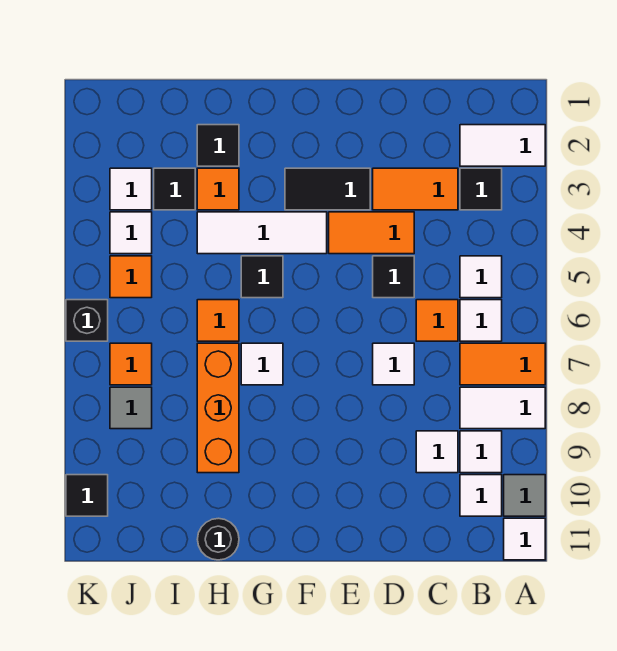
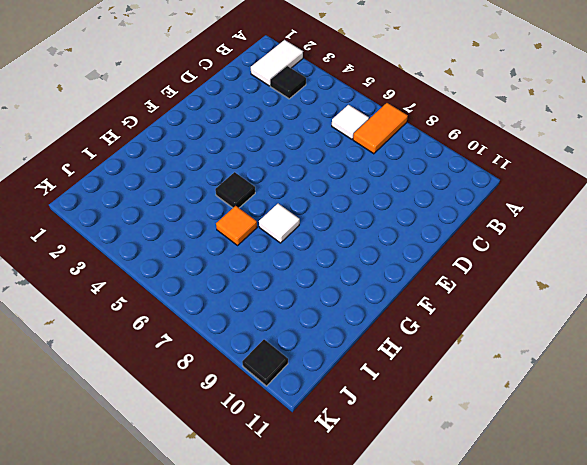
none -> white tile A8:B8 level 1
none -> grey tile A10 level 1
none -> white tile A11 level 1
none -> white tile B5 level 1

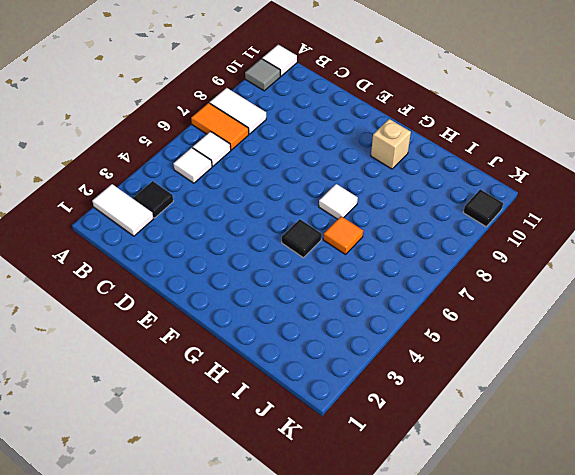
tan brick G10 level 1 -> none
none -> white tile B9 level 1
none -> white tile B10 level 1
none -> orange tile C3:D3 level 1
none -> orange tile C6 level 1

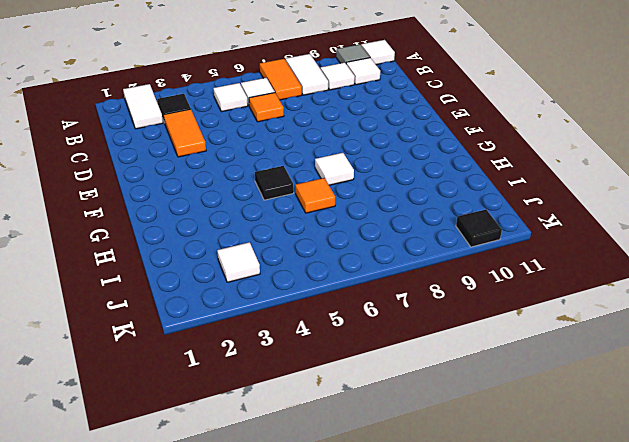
none -> white tile C9 level 1
none -> orange tile D4:E4 level 1
none -> black tile D5 level 1
none -> white tile D7 level 1

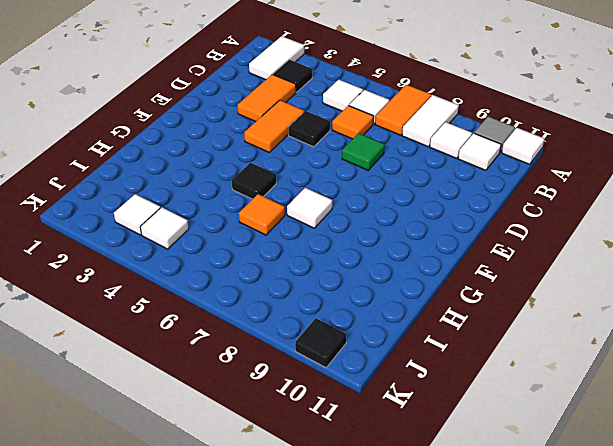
green tile D7 level 1 -> white tile D7 level 1
none -> white tile C9 level 1
none -> black tile E3:F3 level 1
none -> white tile F4:H4 level 1
none -> black tile H2 level 1

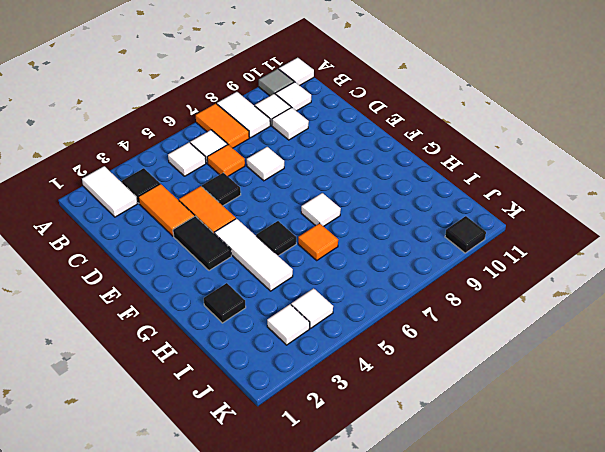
none -> orange tile H3 level 1
none -> orange brick H7:H9 level 1
none -> black round brick H11 level 1
none -> black tile I3 level 1

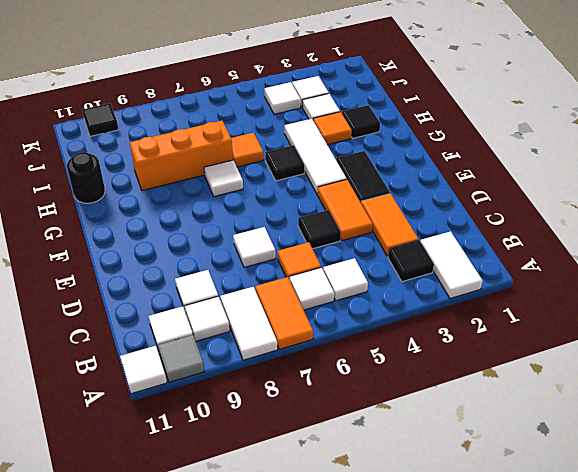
white tile I3 level 1 -> black tile I3 level 1
none -> orange tile J5 level 1
none -> orange tile J7 level 1
none -> grey tile J8 level 1
none -> black brick K6 level 1

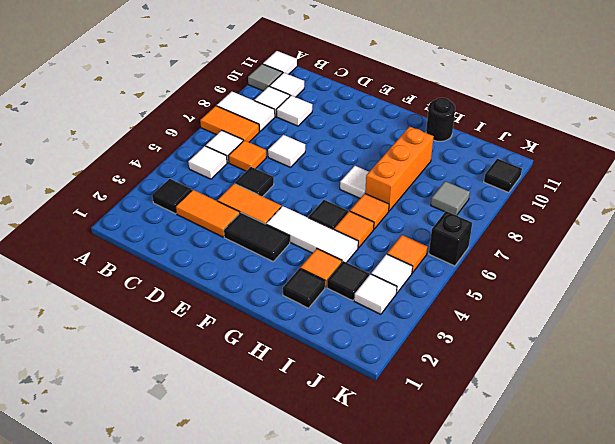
orange tile H5 level 1 -> orange tile J7 level 1
none -> white tile A2:B2 level 1

